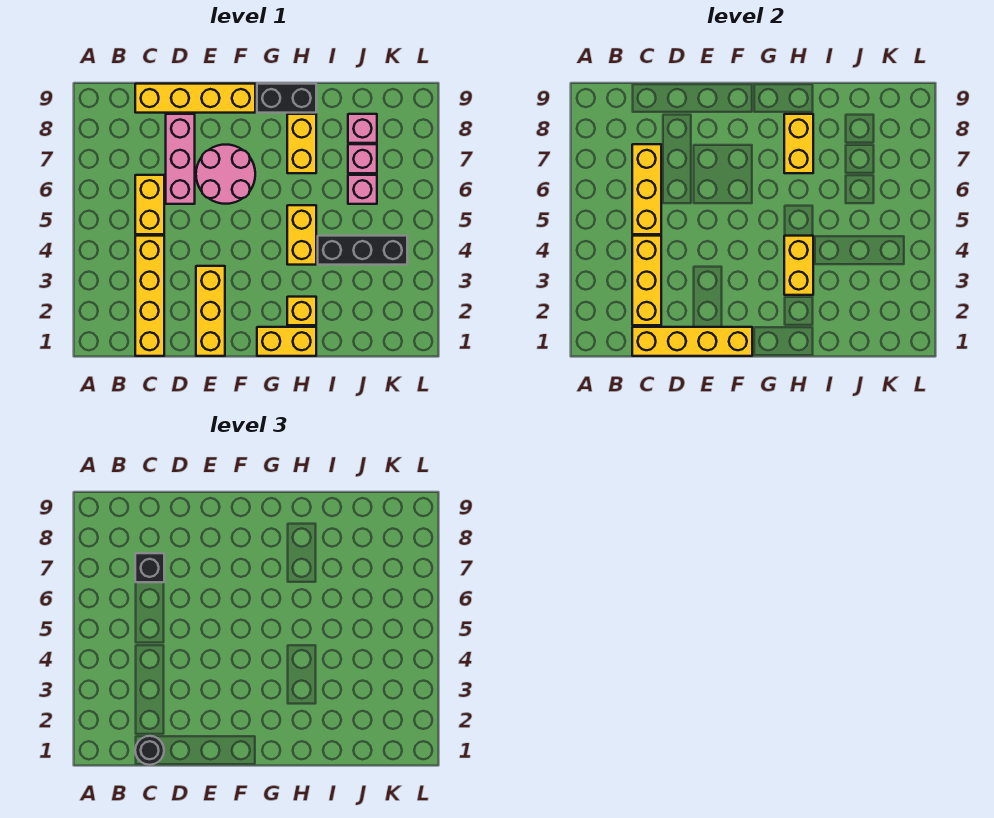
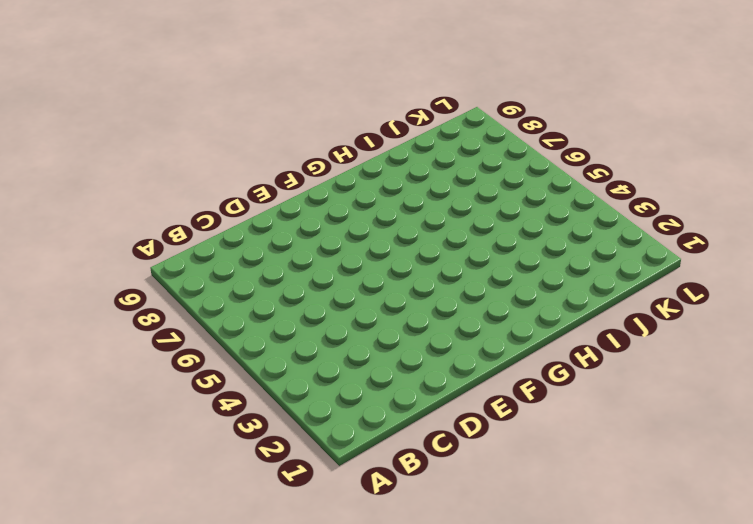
none -> yellow brick C1:C4 level 1
none -> yellow brick C5:C6 level 1
none -> yellow brick C9:F9 level 1

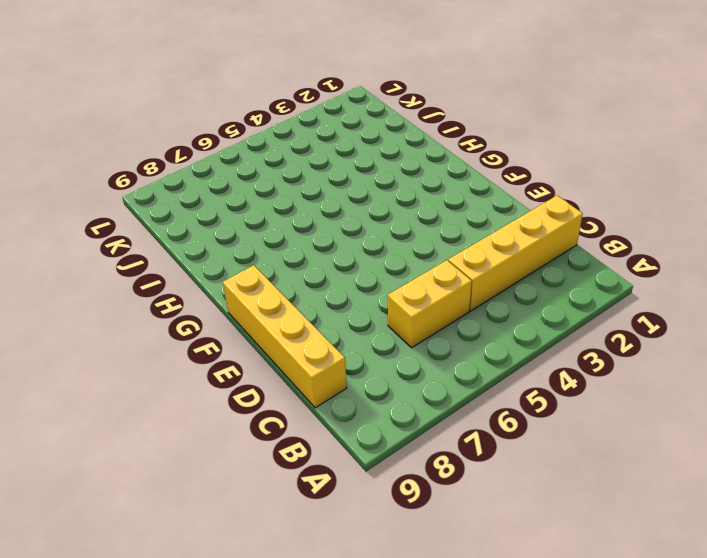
none -> pink brick D6:D8 level 1
none -> yellow brick E1:E3 level 1
none -> pink round brick E6:F7 level 1

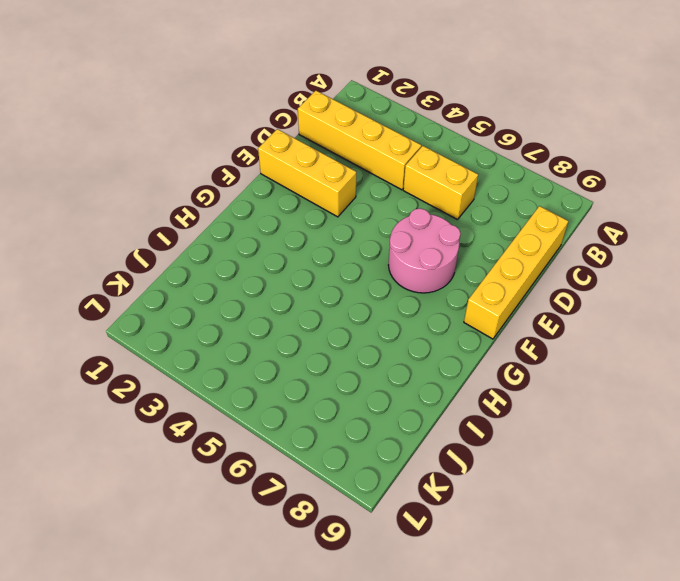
none -> pink brick D6:D8 level 1
none -> yellow brick G1:H1 level 1
none -> black brick G9:H9 level 1

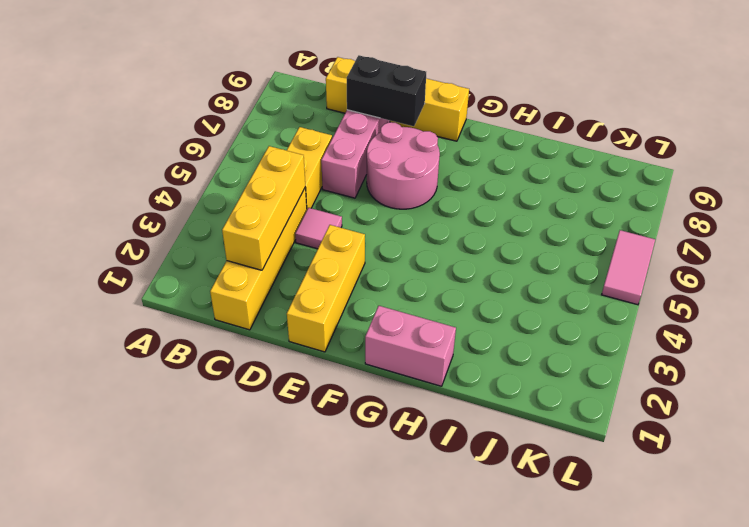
pink tile D4 level 1 -> none
black brick D8:E8 level 2 -> black brick G9:H9 level 1
pink brick G1:H1 level 1 -> yellow brick G1:H1 level 1
pink tile L5:L6 level 1 -> none
none -> yellow brick H2 level 1
none -> yellow brick H4:H5 level 1
none -> yellow brick H7:H8 level 1

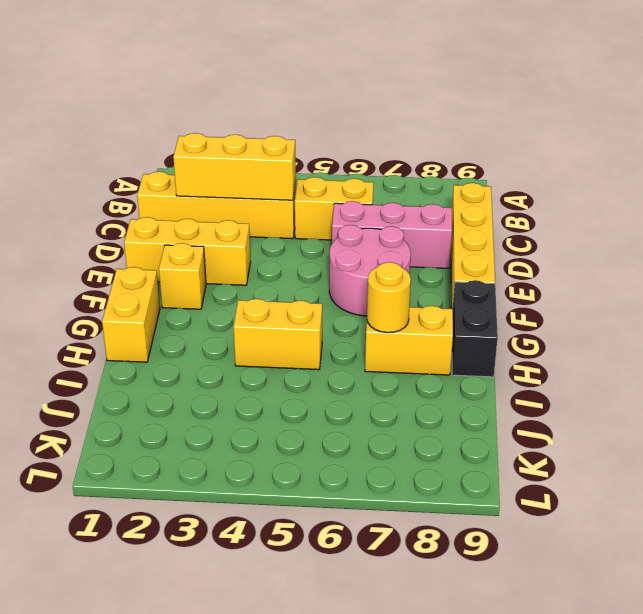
yellow brick F2 level 1 -> yellow brick H2 level 1
yellow round brick H7 level 2 -> yellow brick H7:H8 level 2
none -> black brick I4:K4 level 1
none -> pink brick J6 level 1
none -> pink brick J7 level 1

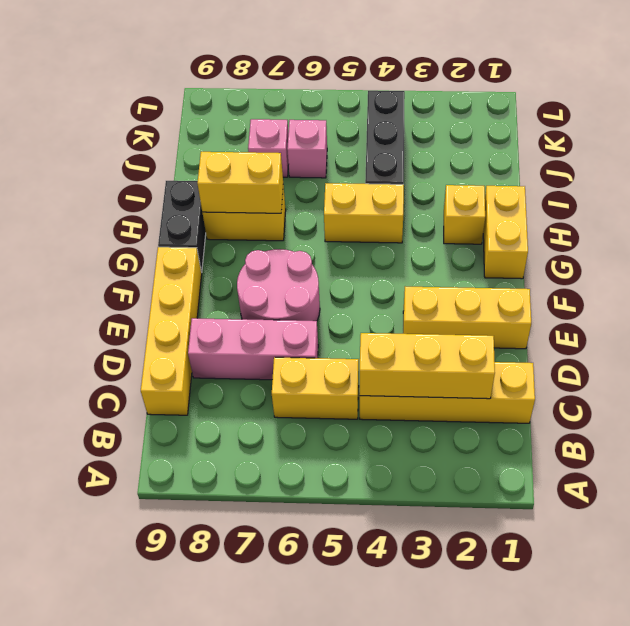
none -> pink brick J8 level 1
none -> yellow brick C1:F1 level 2
none -> yellow brick C5:C7 level 2

